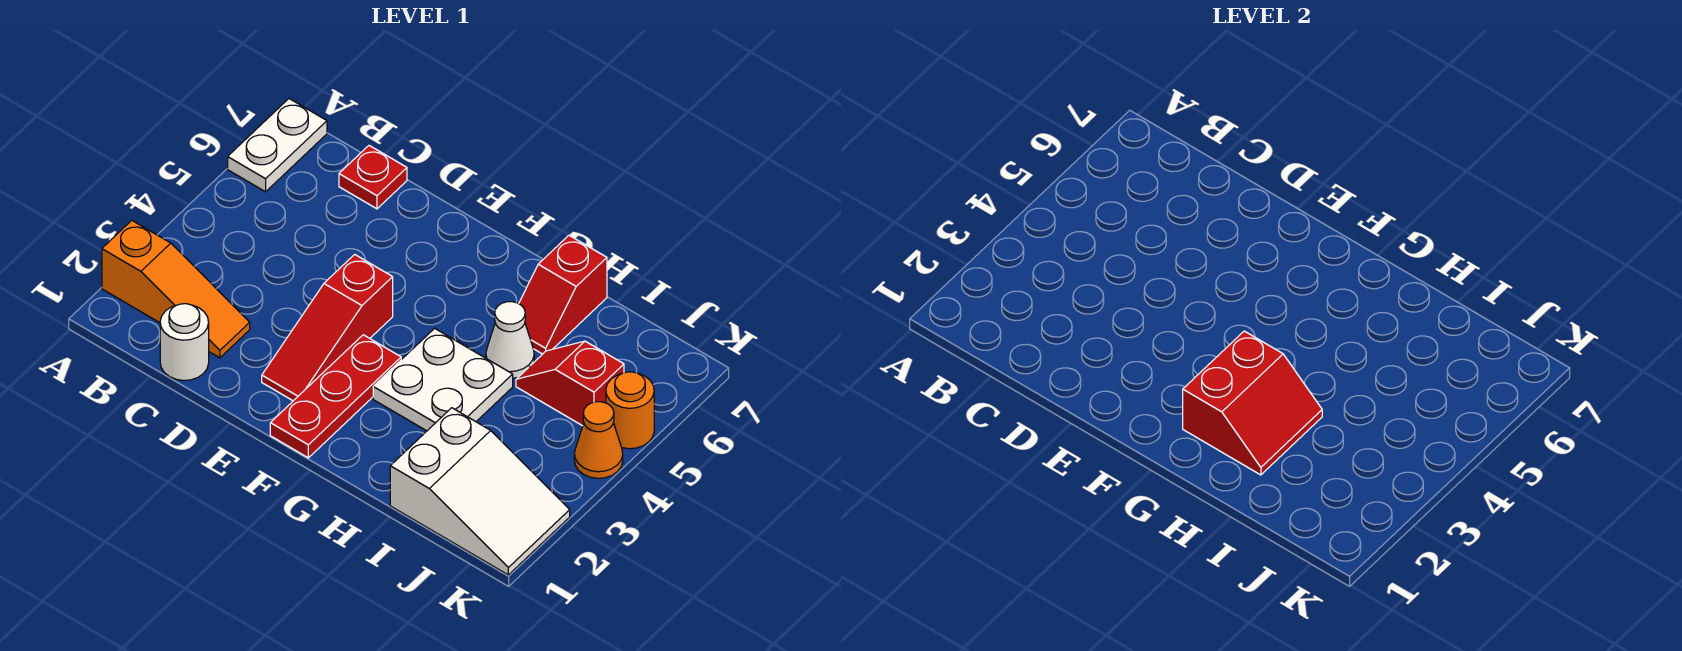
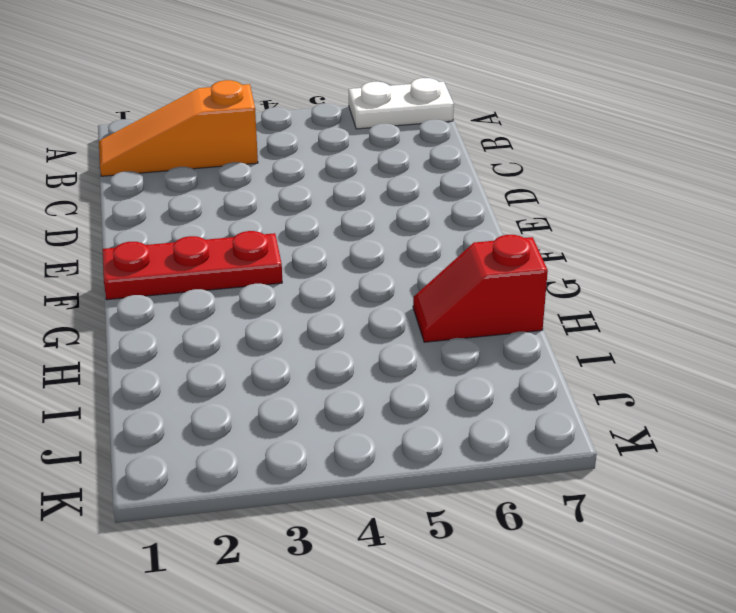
orange slope B1:B3 level 1 top 3 -> orange slope A2:C2 level 1 top A
none -> white round brick C1 level 1
none -> red plate C7 level 1
none -> red slope E2:E4 level 1 top 4

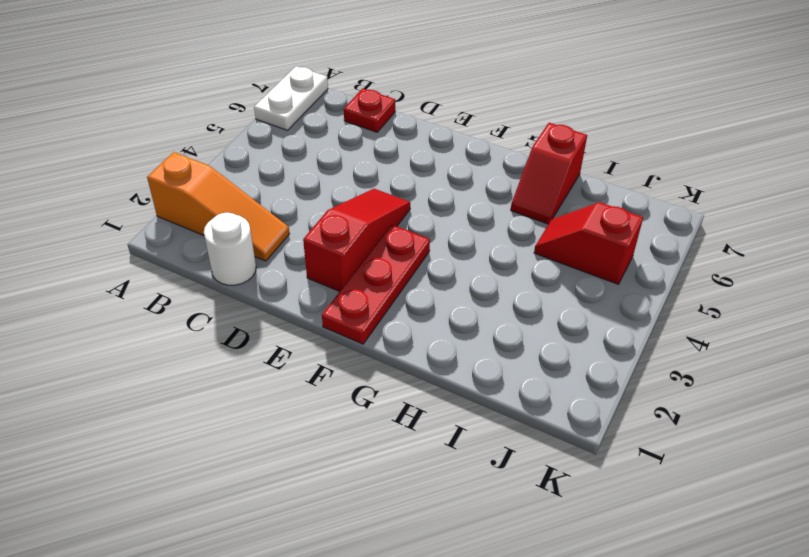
red slope E2:E4 level 1 top 2 -> red slope E2:E4 level 1 top 4
none -> white plate G3:H4 level 1
none -> white cone H5 level 1
none -> white slope I1:K2 level 1 top I

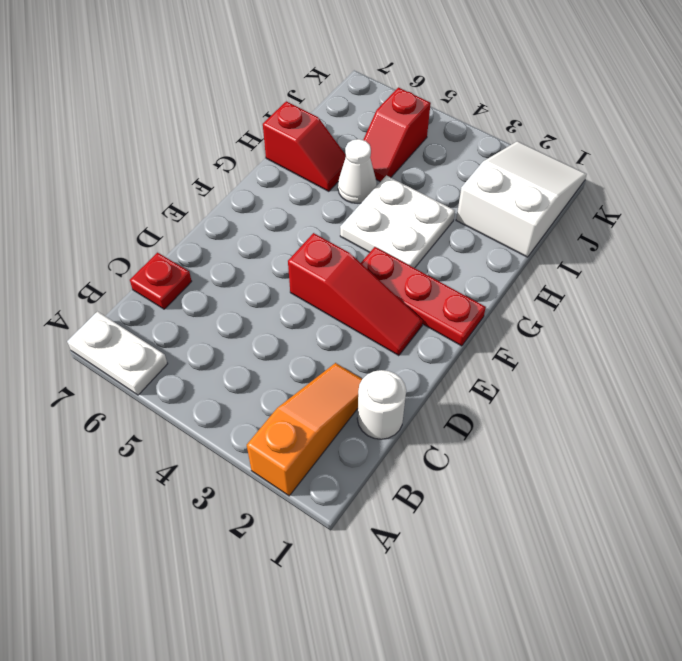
none -> orange cone K4 level 1
none -> orange round brick K5 level 1
none -> red slope G2:H3 level 2 top G

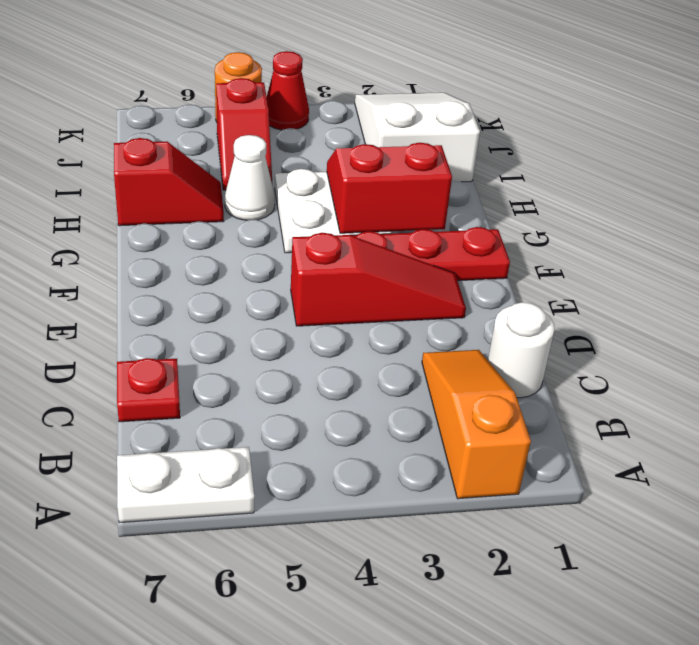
red cone K4 level 1 -> orange cone K4 level 1

